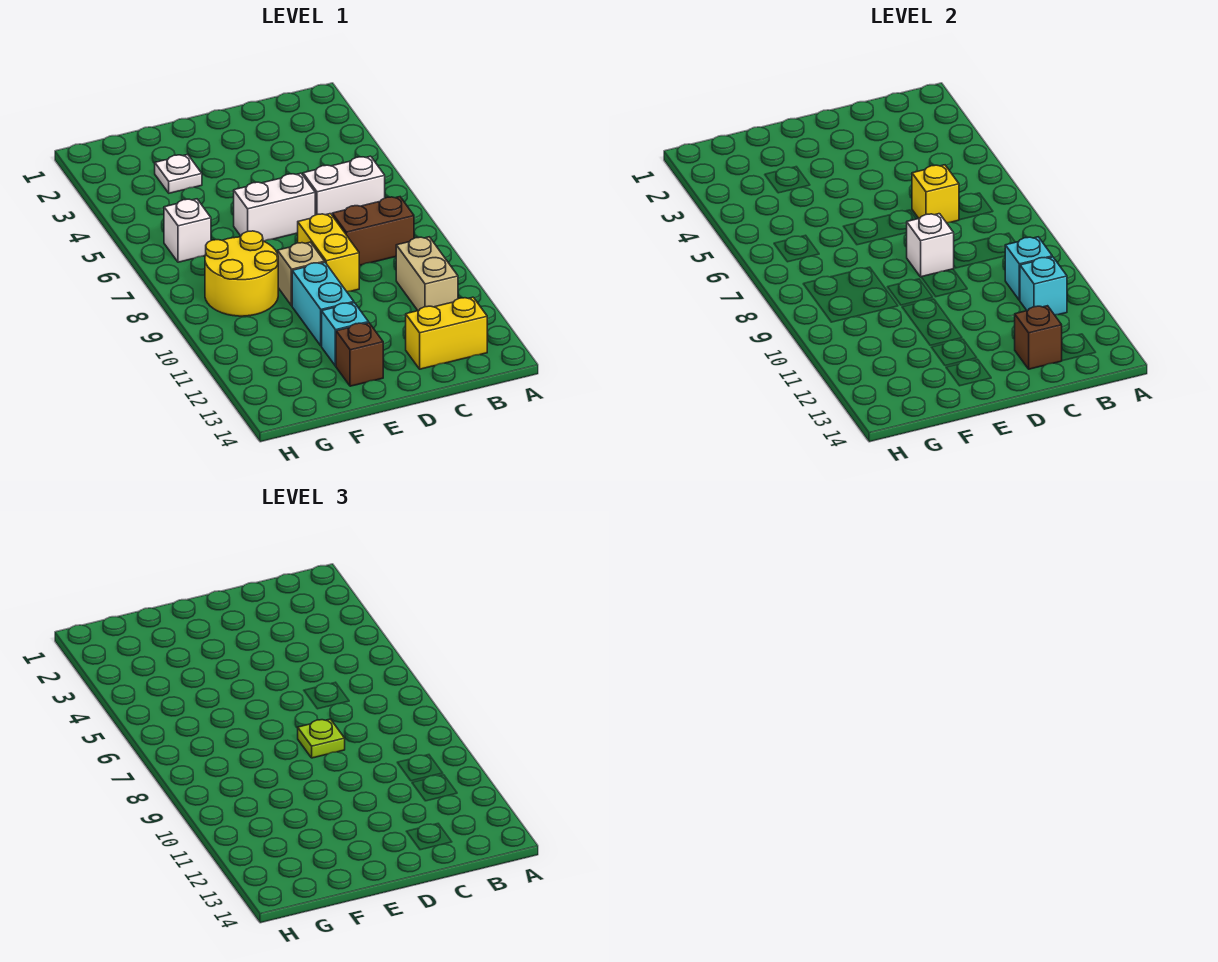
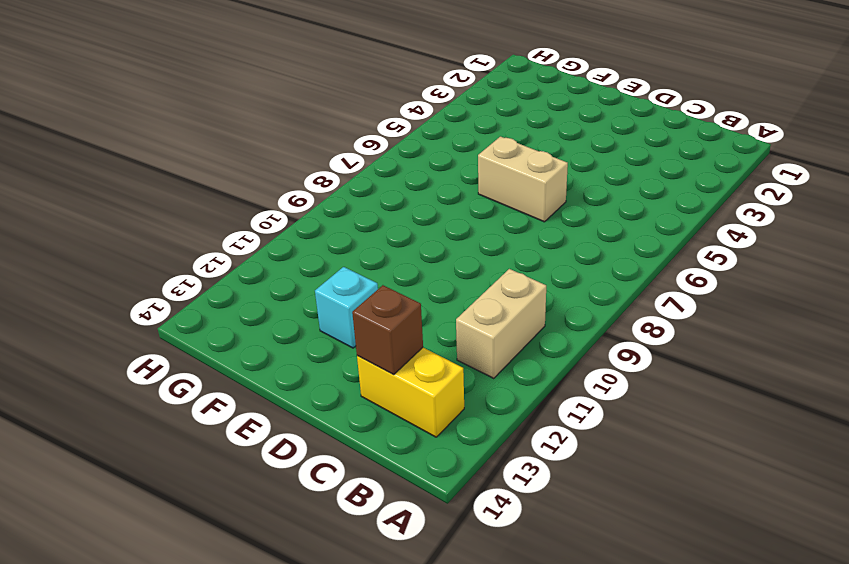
tan brick D6:E6 level 1 -> white brick D6:E6 level 1
none -> white brick B6:C6 level 1
none -> brown brick B8:C8 level 1
none -> yellow brick D8:D9 level 1

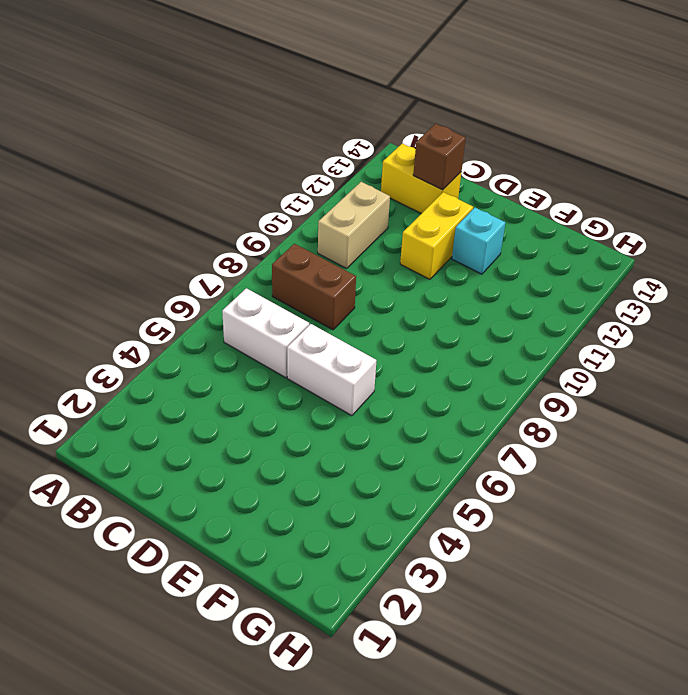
yellow brick D11:D12 level 1 -> yellow brick D8:D9 level 1
none -> tan brick E9 level 1
none -> cyan brick E10:E11 level 1
none -> brown brick E13 level 1

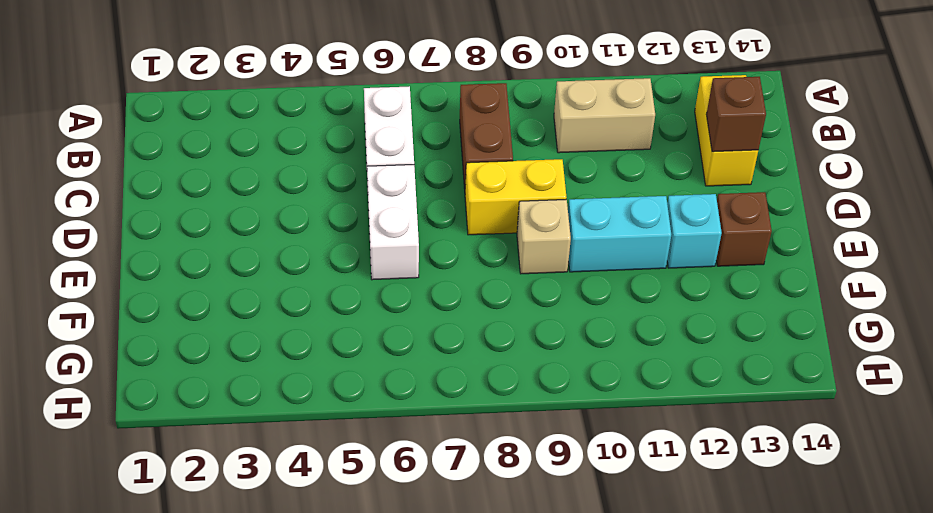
none -> white plate F3 level 1
none -> yellow round brick F8:G9 level 1
none -> white brick G6 level 1

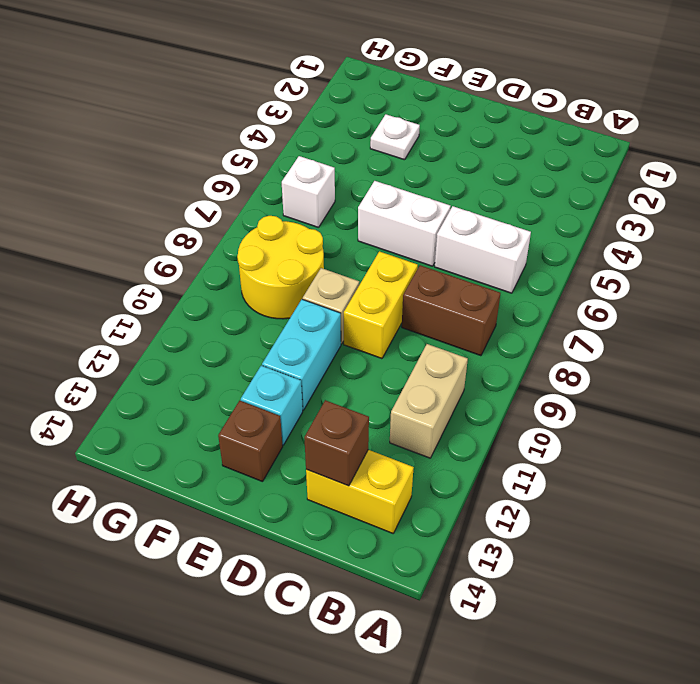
none -> cyan brick B10 level 2
none -> cyan brick B11 level 2
none -> yellow brick C6 level 2

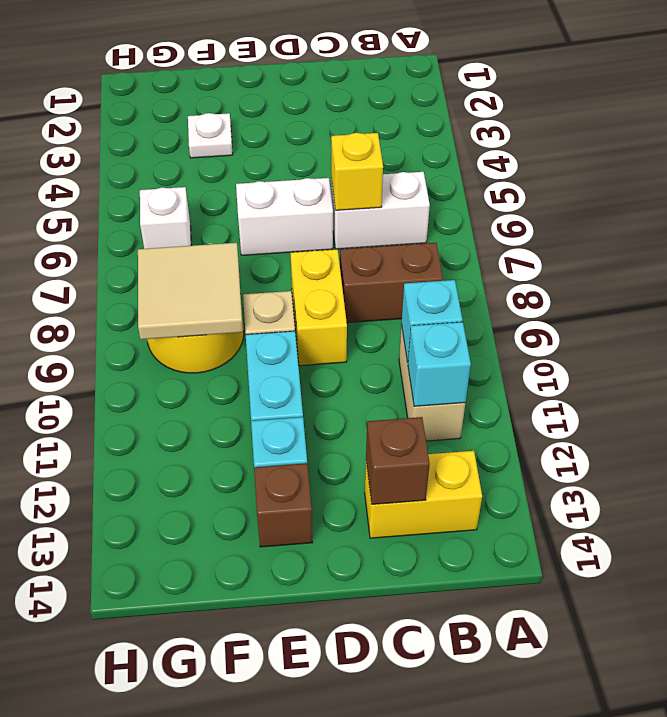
tan tile F8:G9 level 2 -> none
none -> white brick D8 level 2
none -> lime plate D8 level 3

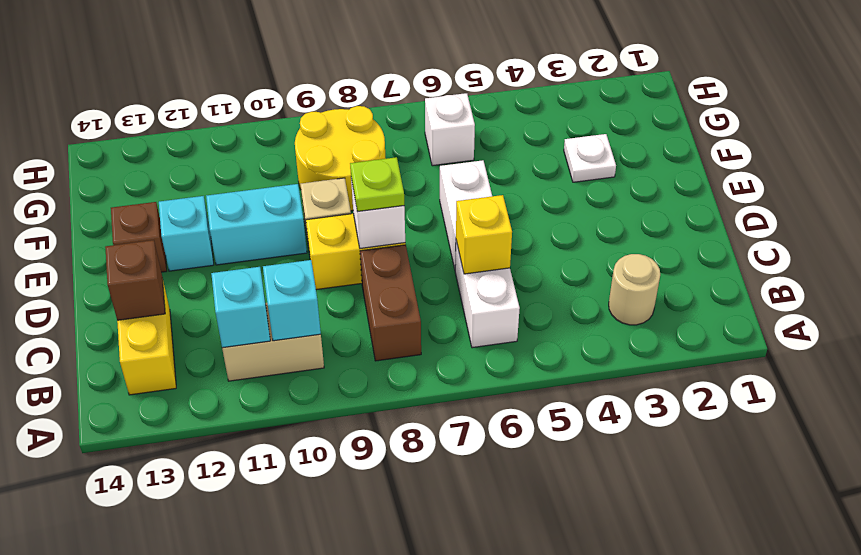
tan round brick B3 level 1 -> none

